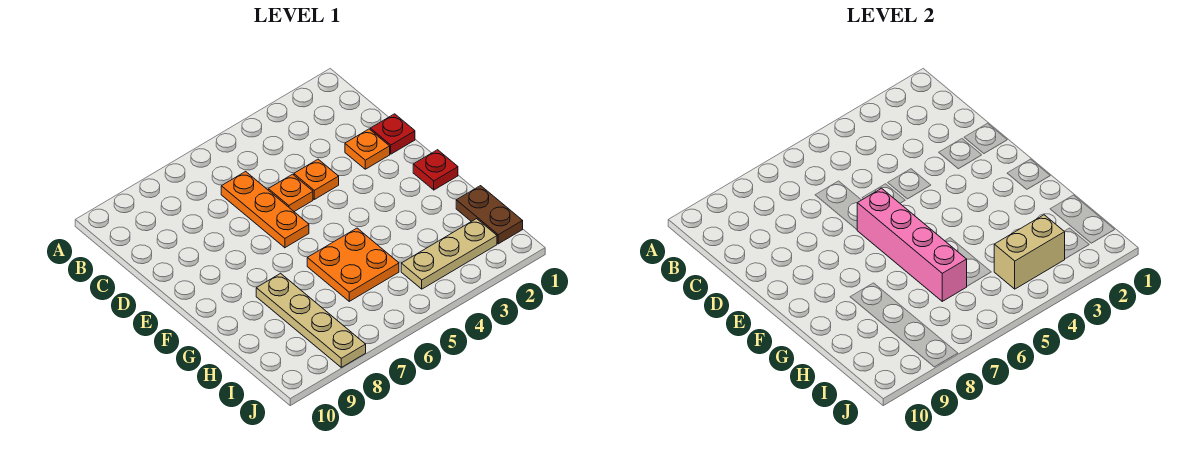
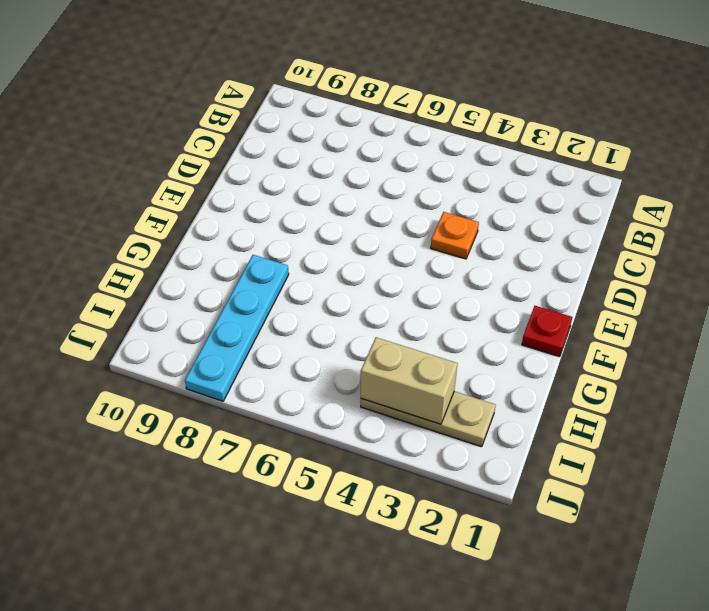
cyan plate G8:J8 level 1 -> tan plate G8:J8 level 1
none -> orange plate C6:E6 level 1
none -> red plate D1 level 1
none -> orange plate D2 level 1

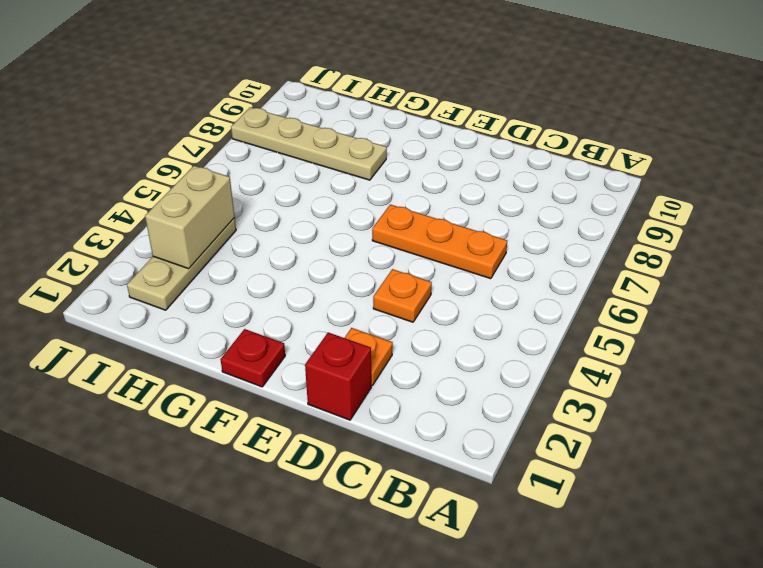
red brick D1 level 1 -> red plate D1 level 1
none -> orange plate D5 level 1
none -> orange plate G5:H6 level 1
none -> brown plate H1:I1 level 1

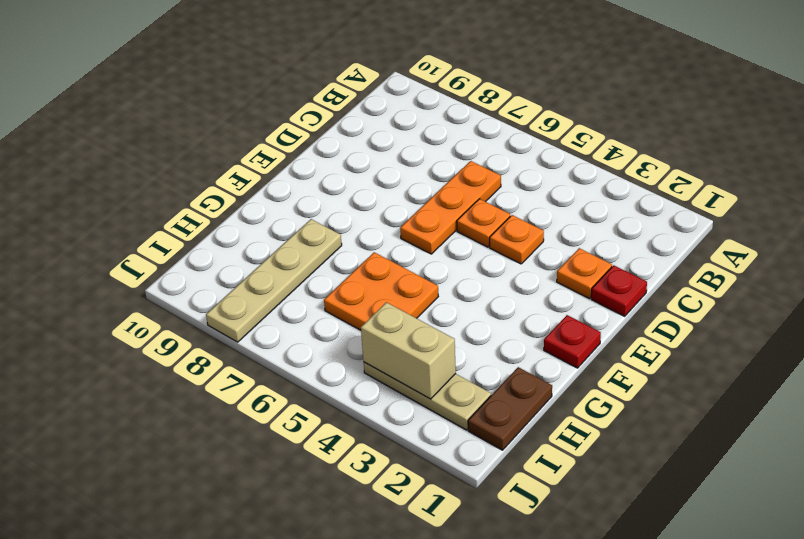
none -> pink brick E6:H6 level 2

